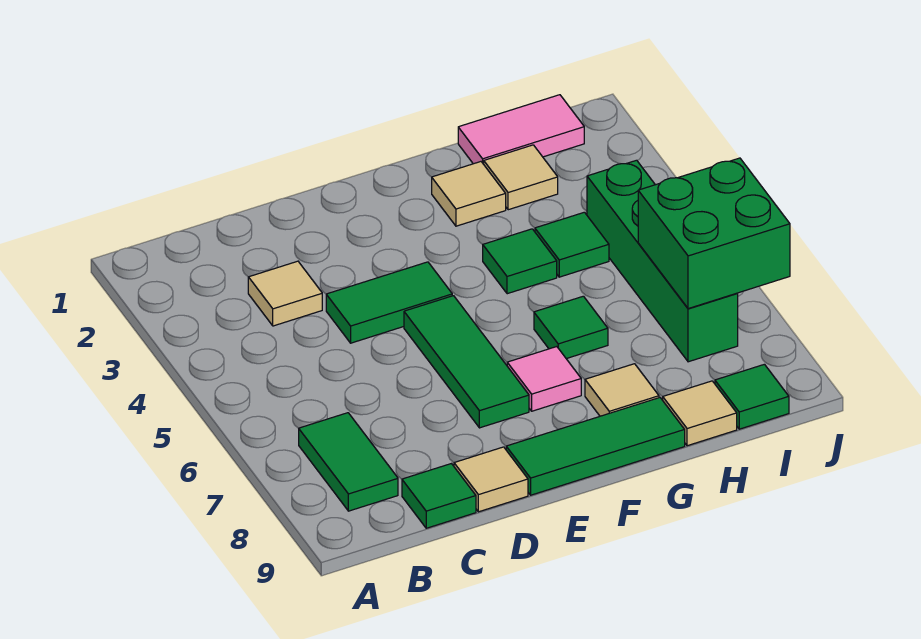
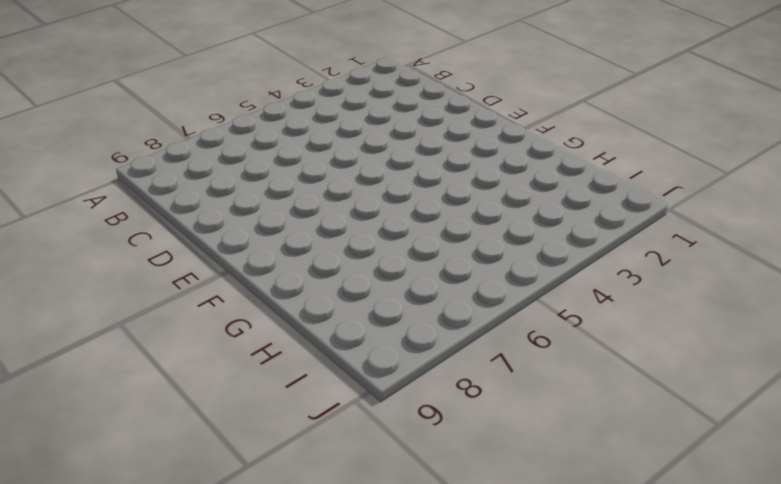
none -> green tile B7:B8 level 1
none -> tan tile C3 level 1
none -> green tile C9 level 1

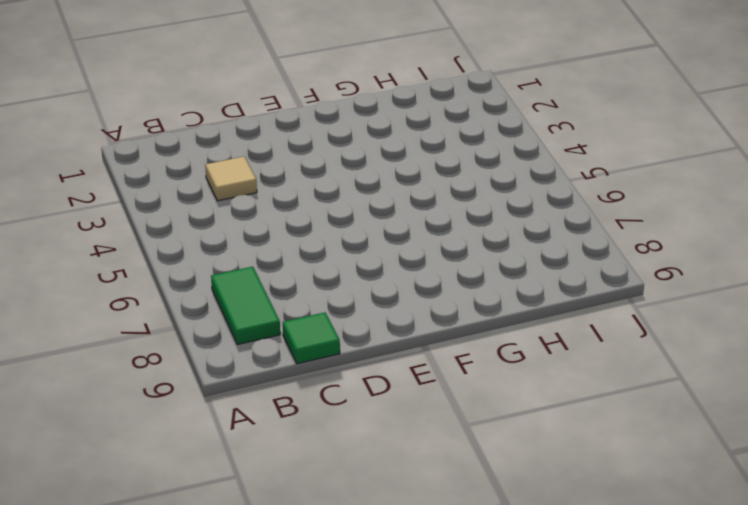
none -> green tile D4:E4 level 1
none -> tan tile D9 level 1
none -> green tile E5:E7 level 1

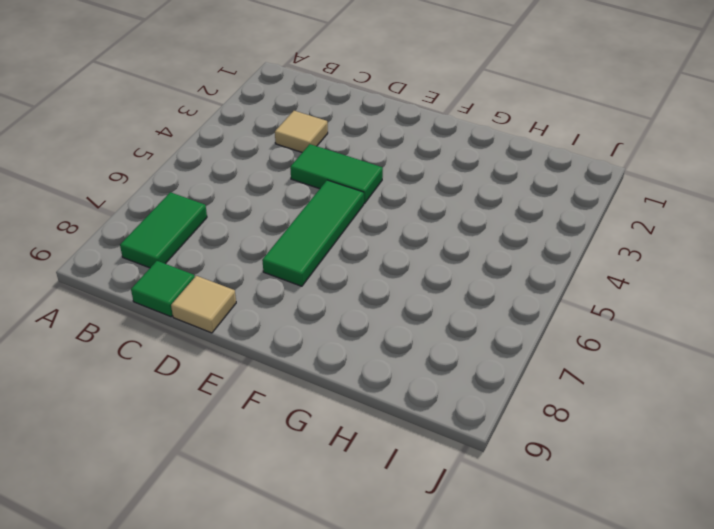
none -> green tile E9:G9 level 1
none -> pink tile F7 level 1
none -> tan tile G2 level 1

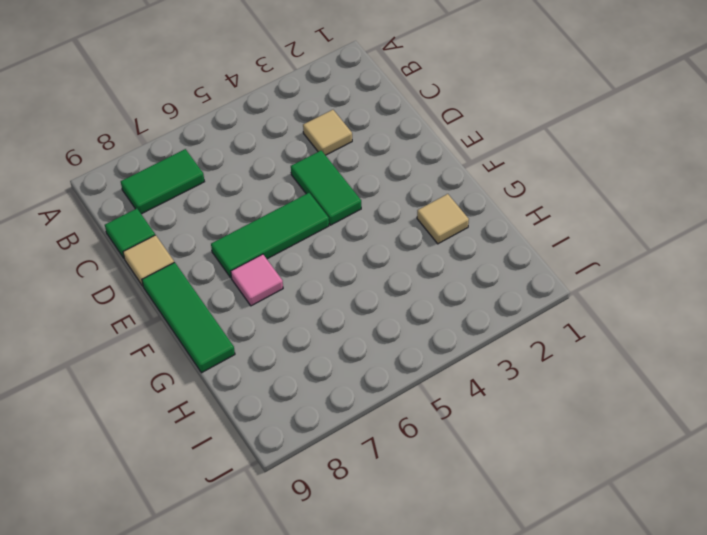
none -> green tile G4 level 1
none -> green tile G6 level 1
none -> tan tile G8 level 1

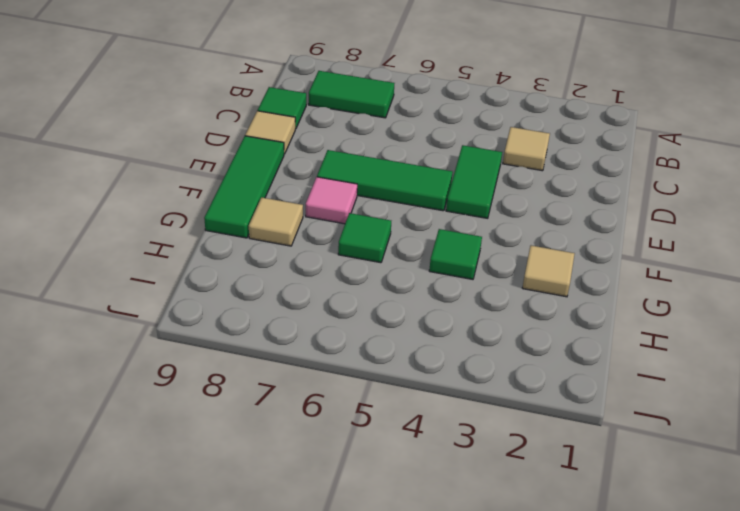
none -> pink tile H1:I1 level 1
none -> tan tile H2 level 1
none -> green tile H4 level 1

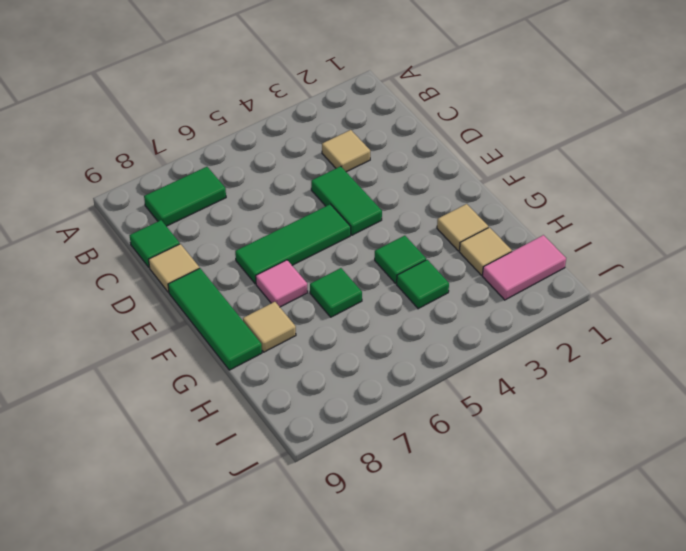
pink tile I1:I2 level 1 -> pink tile H1:I1 level 1
none -> tan tile H9 level 1
none -> green brick I4:I7 level 1
none -> green tile I9 level 1

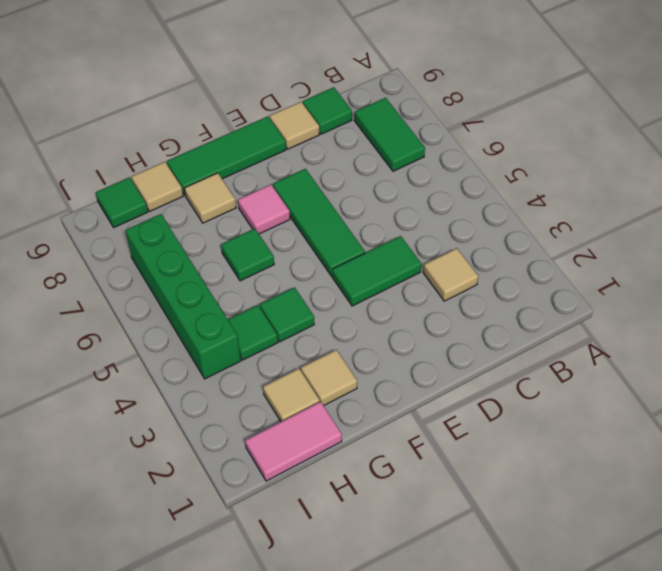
none -> green brick I6:J7 level 2

